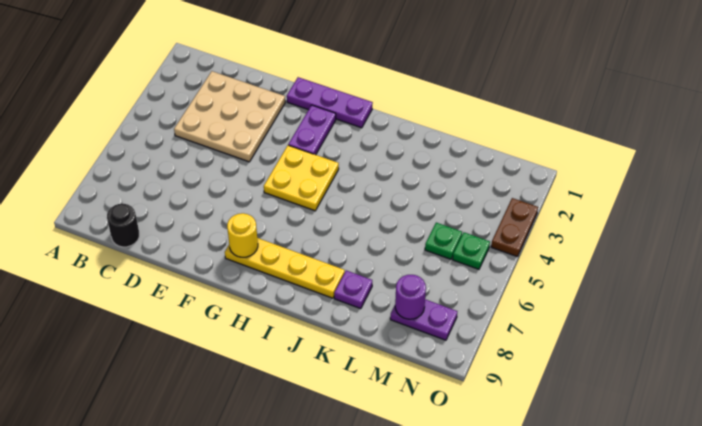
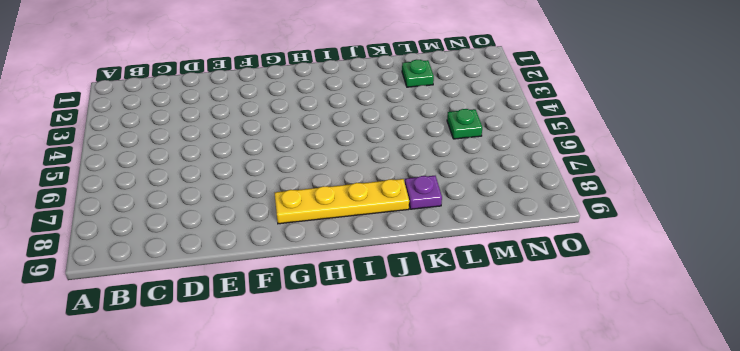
green plate L2 level 1 -> green plate N5 level 1
none -> tan plate C2:E4 level 1
none -> black round brick C9 level 1
none -> purple plate F1:H1 level 1

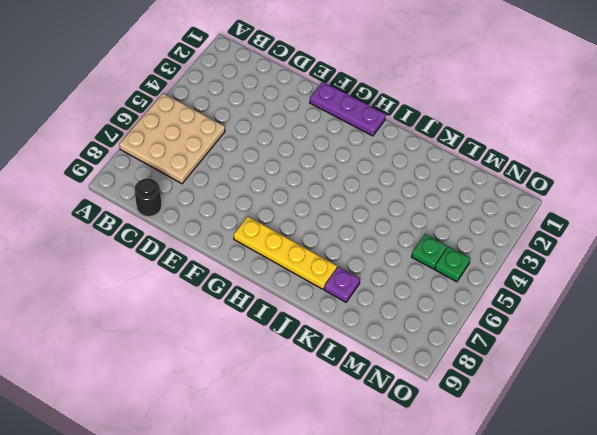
tan plate A5:C7 level 1 -> tan plate C2:E4 level 1
none -> purple plate G2:G3 level 1
none -> yellow plate G4:H5 level 1
none -> purple plate M8:N8 level 1

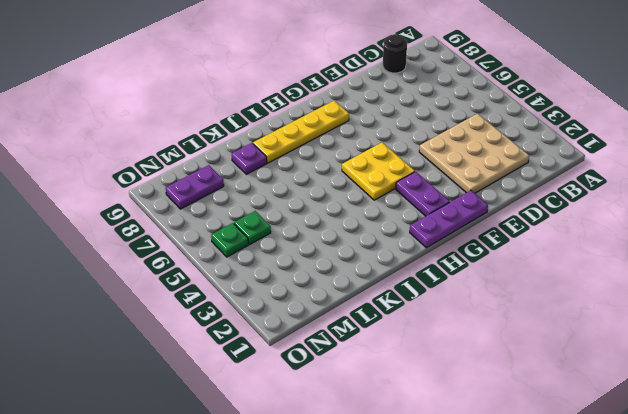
none -> brown plate O3:O4 level 1
none -> yellow round brick G8 level 2
none -> purple round brick M8 level 2

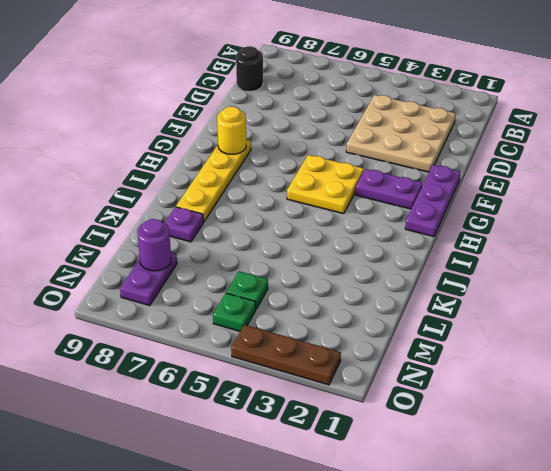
brown plate O2:O4 level 1 -> brown plate O3:O4 level 1

